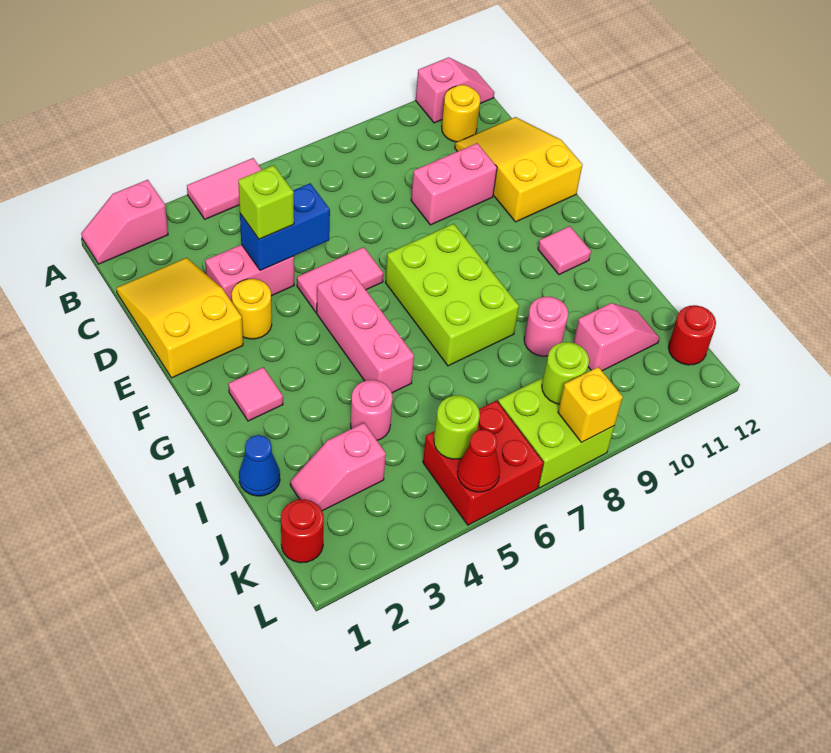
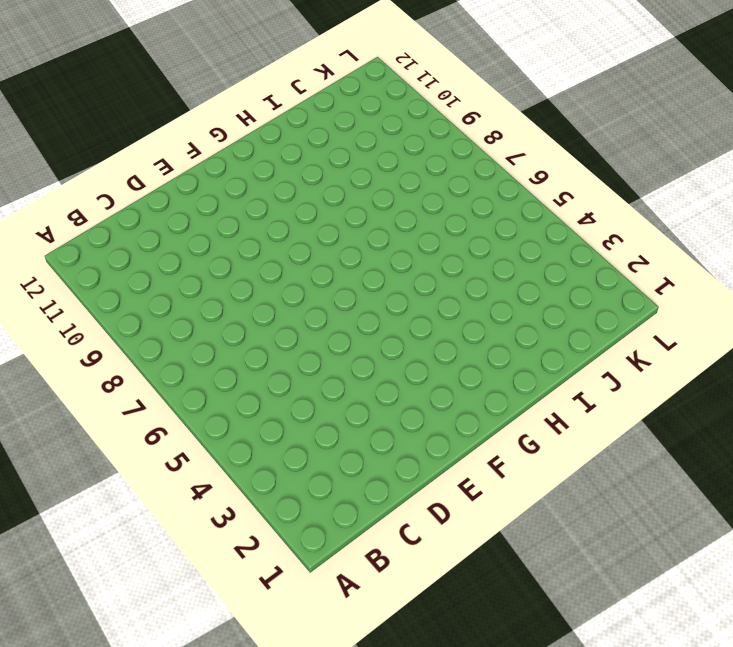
none -> pink slope A1:A2 level 1 top 2
none -> pink tile A4:A5 level 1
none -> pink slope A11:A12 level 1 top 11

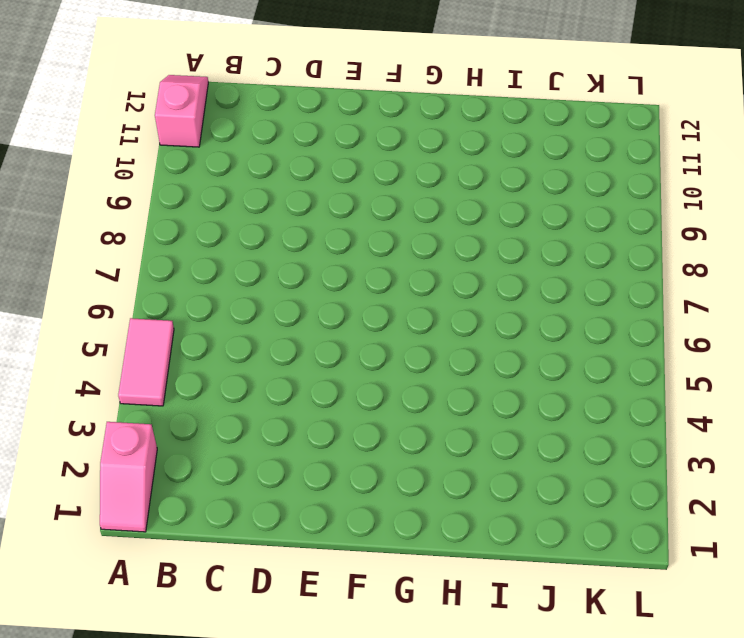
none -> yellow round brick B11 level 1
none -> yellow slope C1:E2 level 1 top E
none -> yellow slope C11:E12 level 1 top E

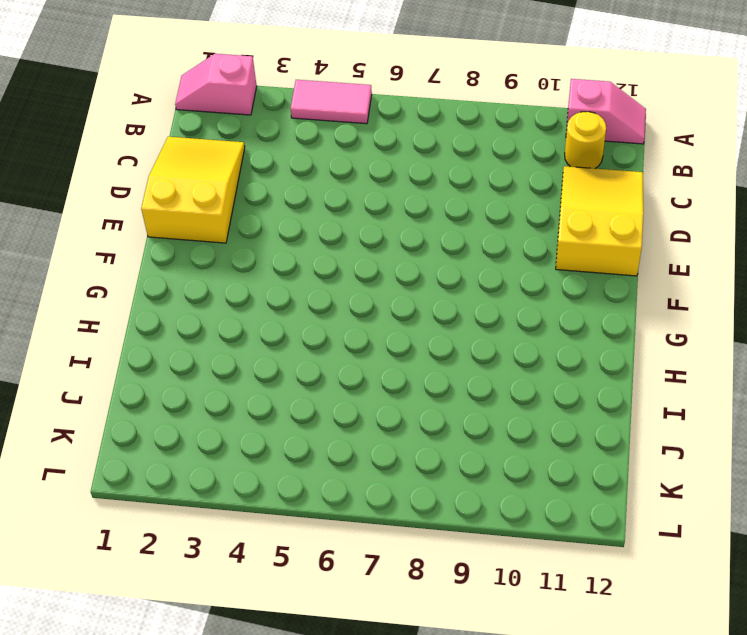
none -> pink brick D3:D4 level 1
none -> pink brick D9:D10 level 1
none -> yellow round brick E3 level 1

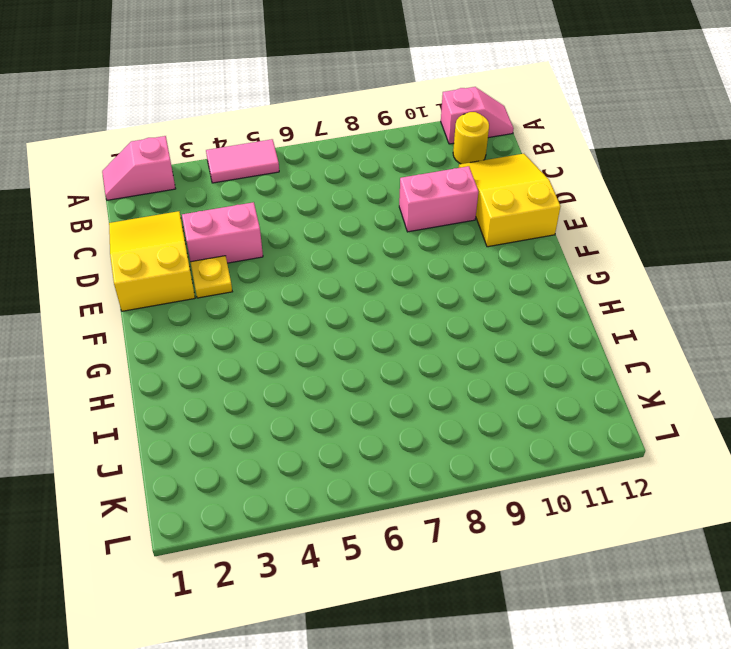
yellow plate E3 level 1 -> yellow round brick E3 level 1
none -> pink tile E5:E6 level 1
none -> pink brick F5:H5 level 1
none -> lime brick F7:H8 level 1

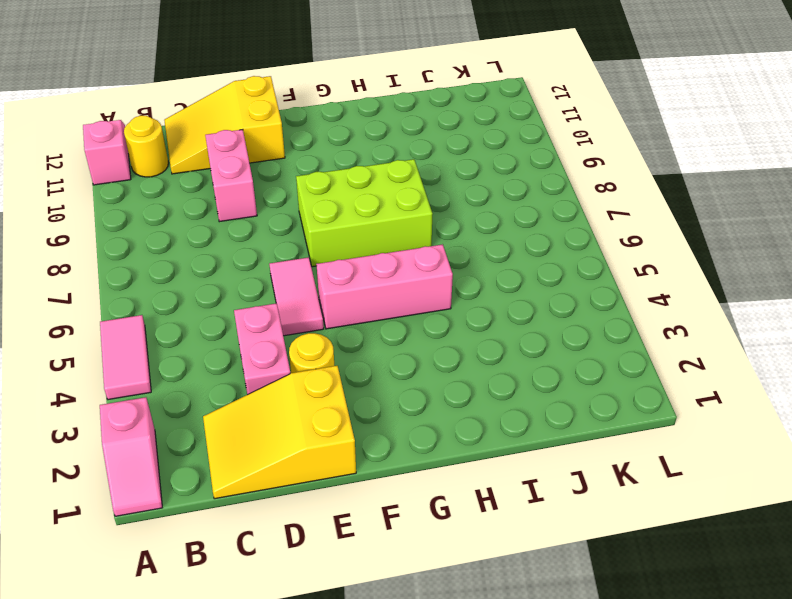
none -> pink tile G2 level 1
none -> pink tile G11 level 1
none -> blue cone I1 level 1

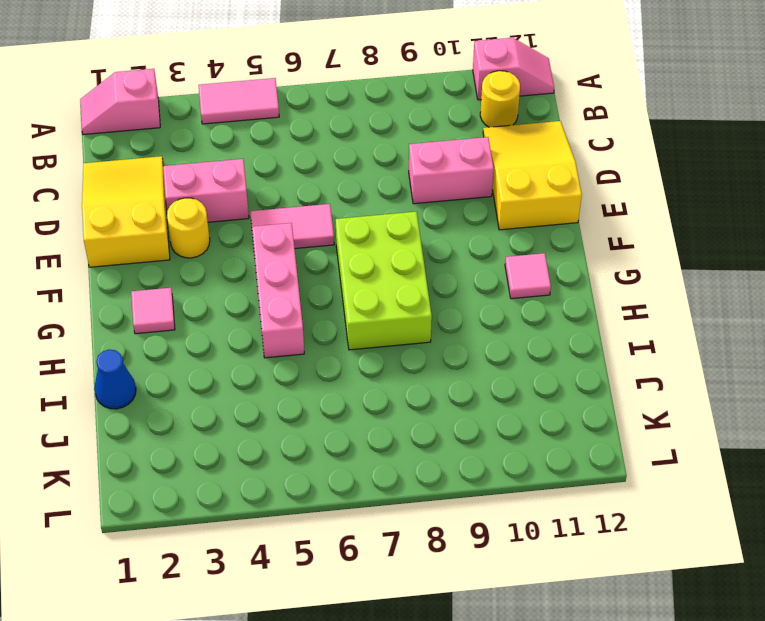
none -> pink round brick I4 level 1
none -> pink round brick I9 level 1
none -> pink slope J2:J3 level 1 top 3

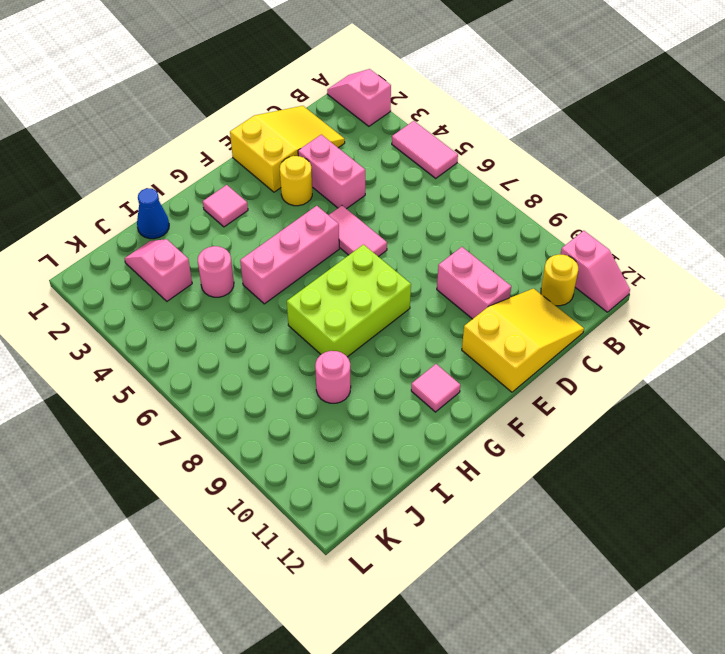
none -> pink slope J10:J11 level 1 top 10
none -> red round brick K1 level 1
none -> red brick K5:L6 level 1

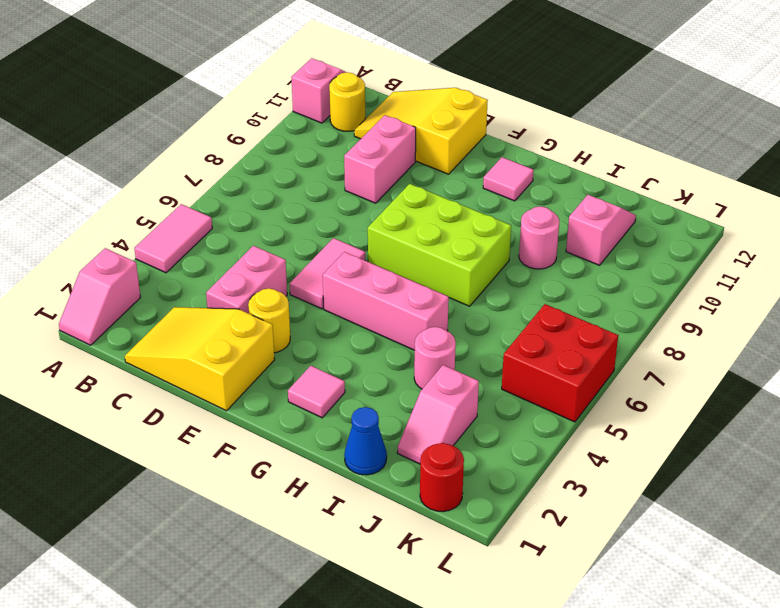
none -> lime brick K7:L8 level 1
none -> red round brick K12 level 1
none -> blue brick D4:D5 level 2

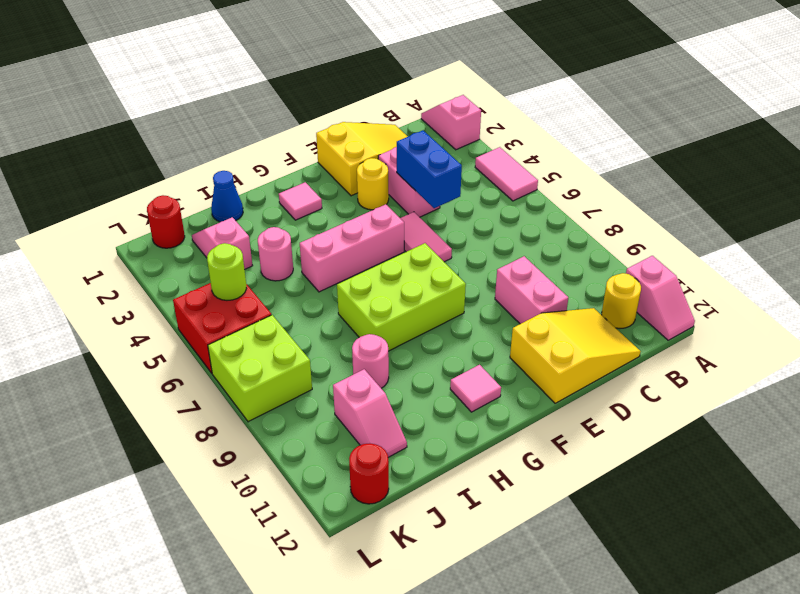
none -> lime round brick K8 level 2
none -> red cone L5 level 2
none -> yellow brick L8 level 2

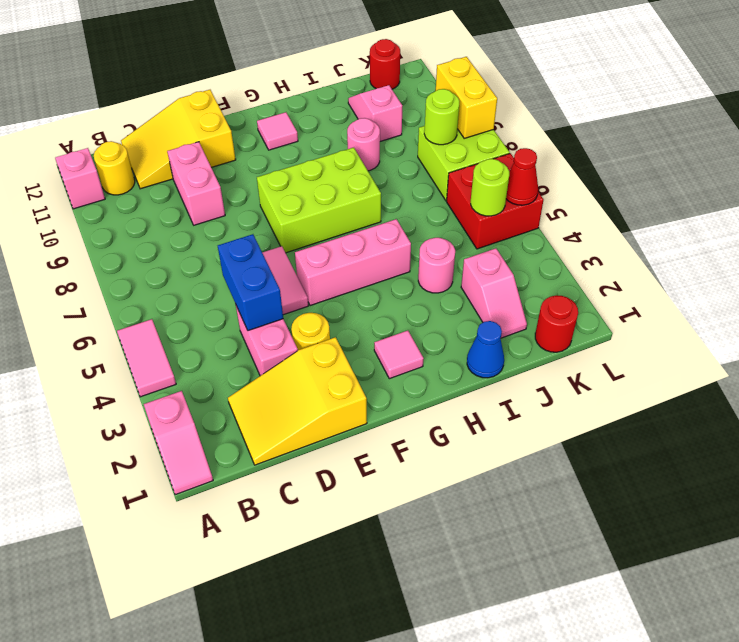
yellow brick L8:L9 level 2 -> yellow brick L8 level 2
none -> lime brick D4 level 3

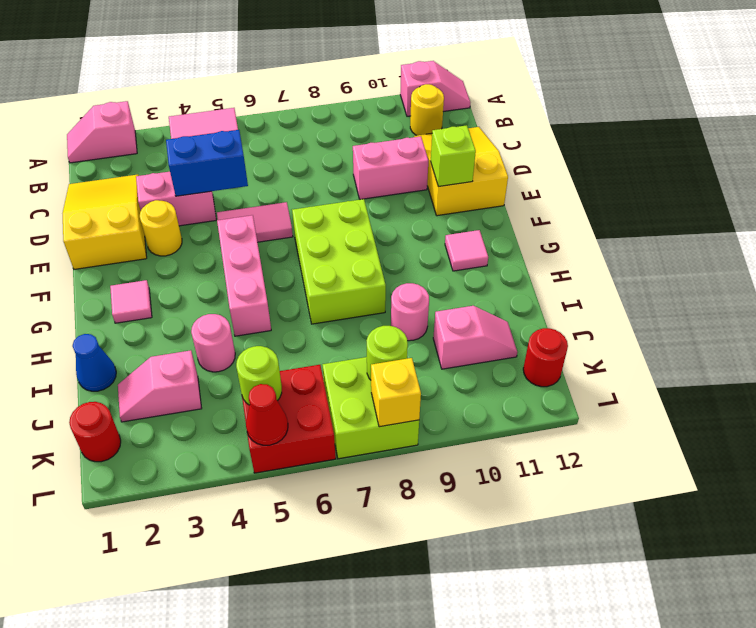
lime brick E11 level 2 -> lime brick D4 level 3

